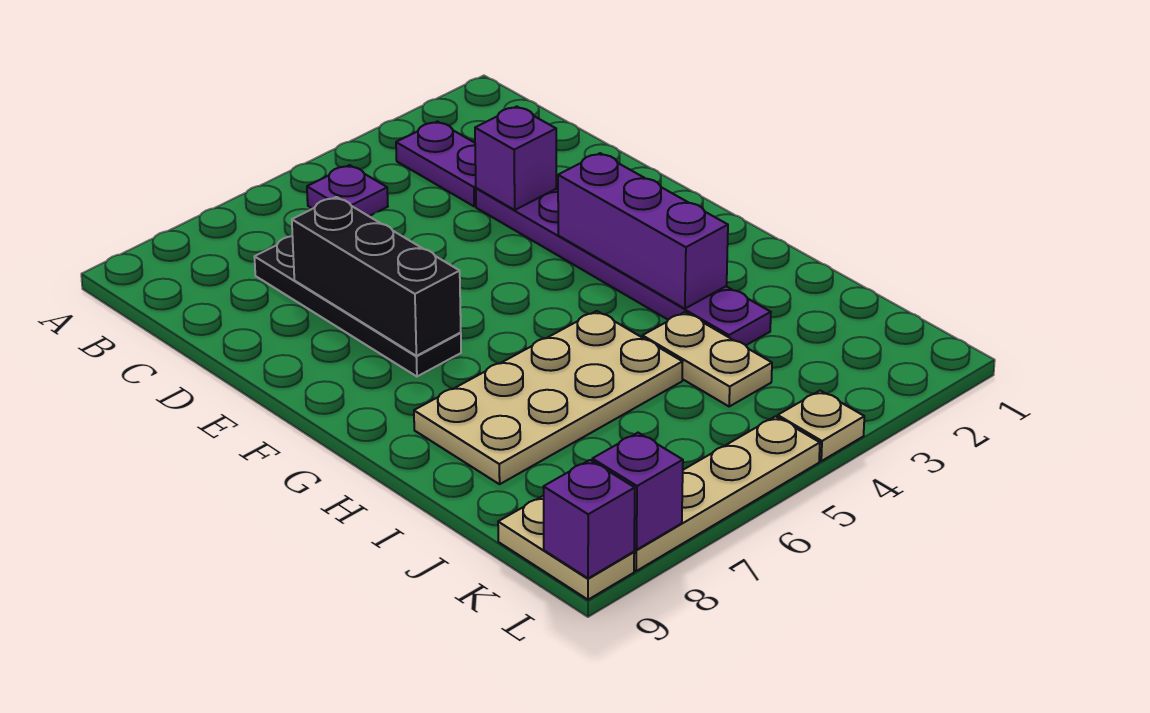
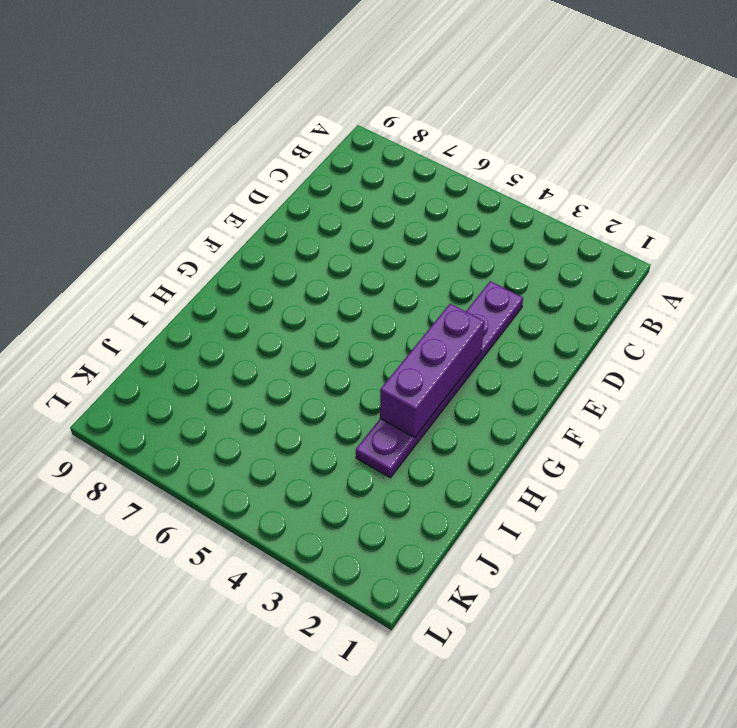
none -> purple plate B3:C3 level 1
none -> purple plate B5 level 1
none -> black plate C7:F7 level 1

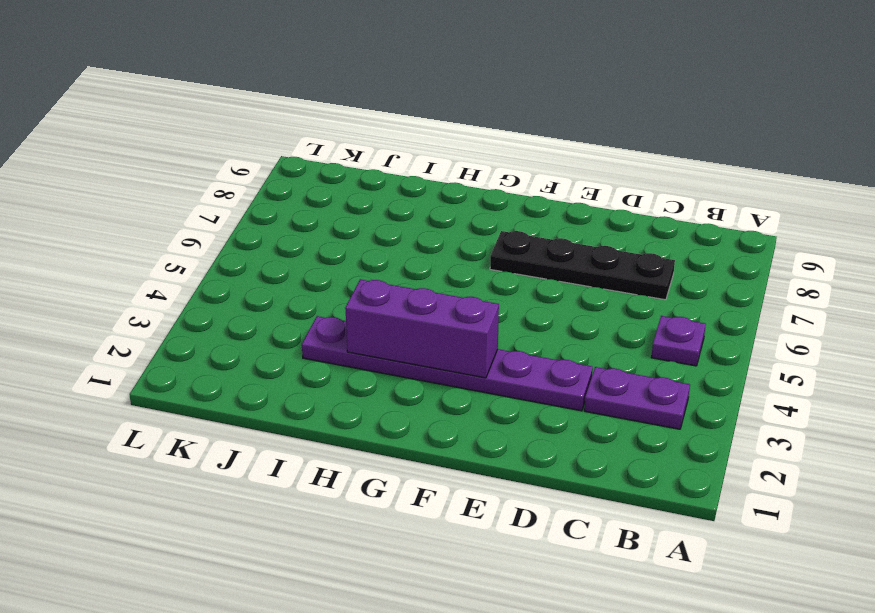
none -> tan plate H5:I8 level 1
none -> tan plate I4:J4 level 1
none -> tan plate K9:L9 level 1

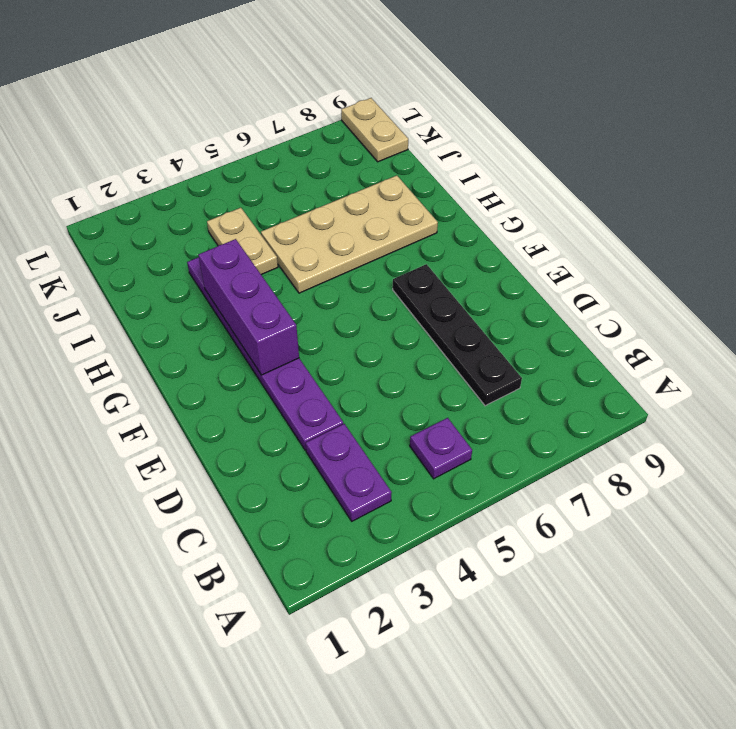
none -> tan plate L4 level 1
none -> tan plate L5:L8 level 1
none -> purple brick D3 level 2

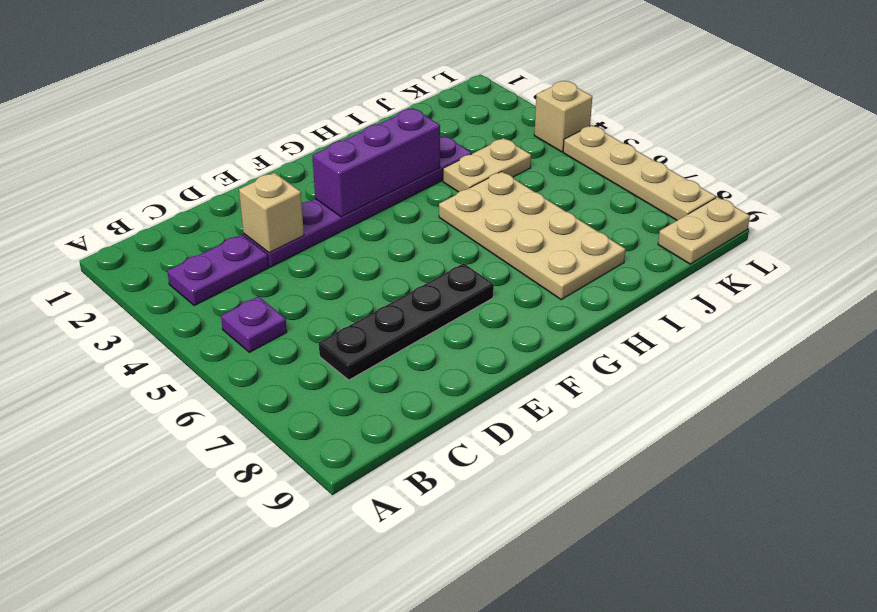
tan brick D3 level 2 -> purple brick D3 level 2
tan brick L4 level 1 -> tan plate L4 level 1
none -> black brick D7:F7 level 2
none -> purple brick L8 level 2
none -> purple brick L9 level 2

